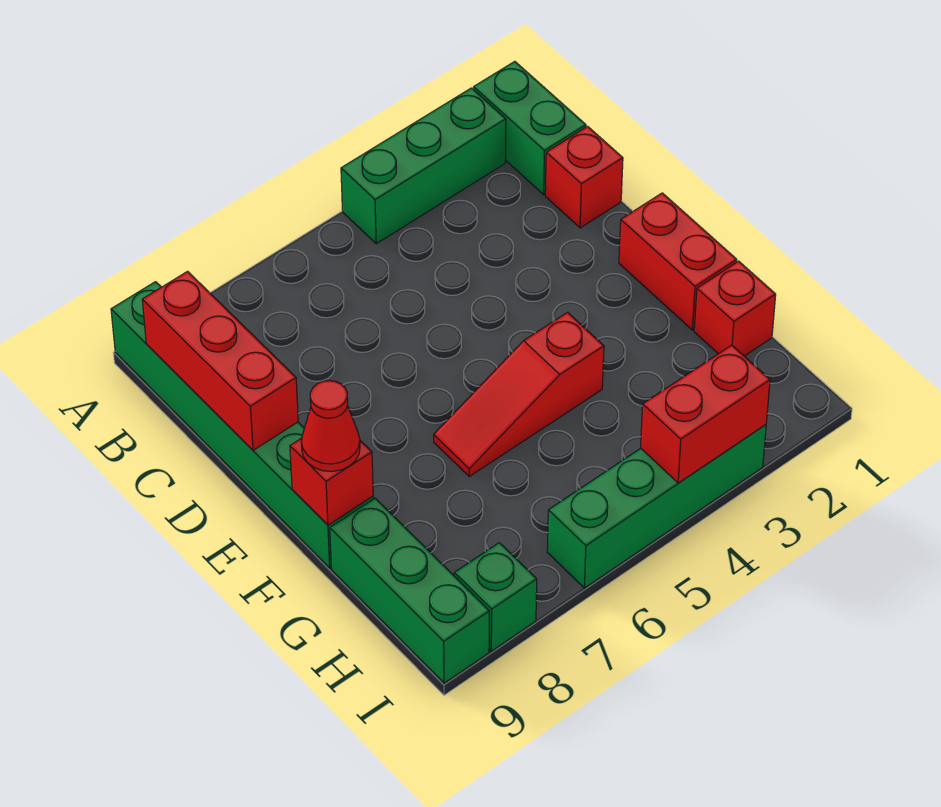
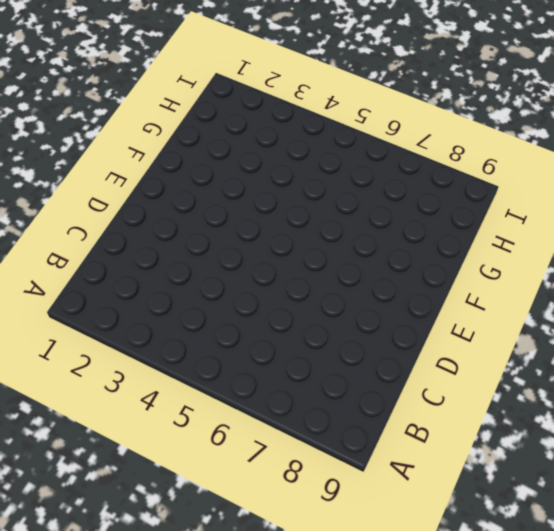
none -> green brick A1:B1 level 1
none -> green brick A2:A4 level 1
none -> green brick A9:F9 level 1

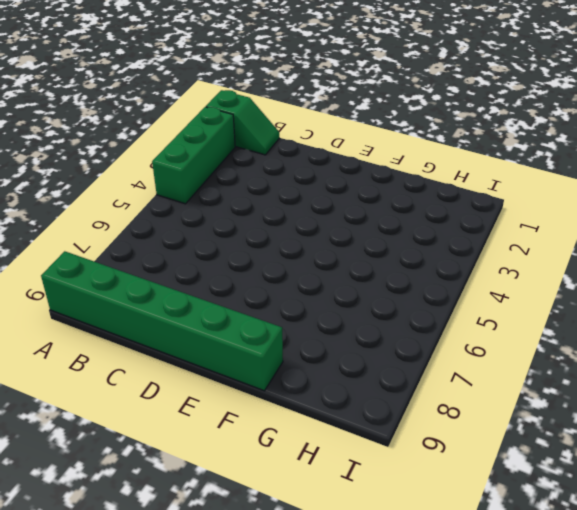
green slope A1:B1 level 1 top A -> green brick A1:B1 level 1
none -> red brick C1 level 1
none -> red brick E1:F1 level 1
none -> red slope F4:F6 level 1 top 4

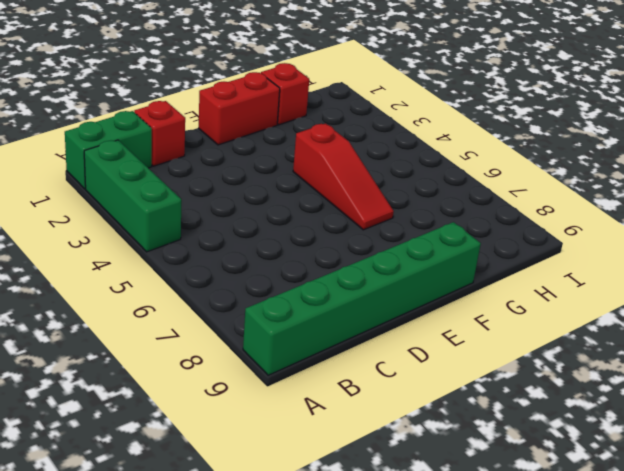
none -> green brick G9:I9 level 1
none -> green brick I3:I6 level 1
none -> green brick I8 level 1

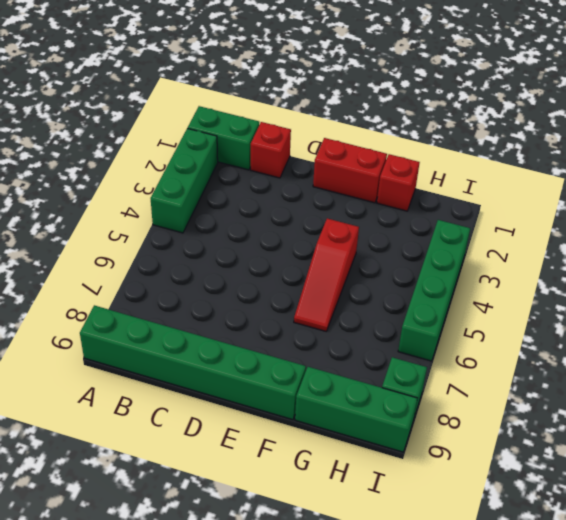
none -> red brick B9:D9 level 2
none -> red brick F9 level 2
none -> red brick I3:I4 level 2

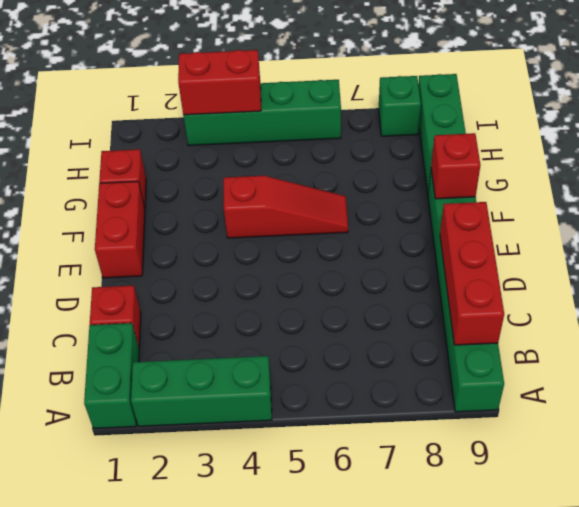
none -> red cone F9 level 3

